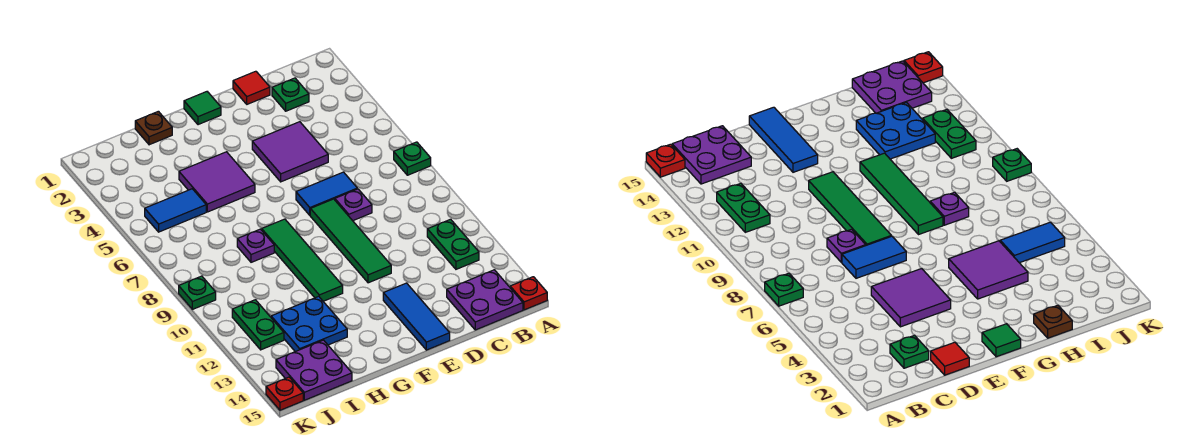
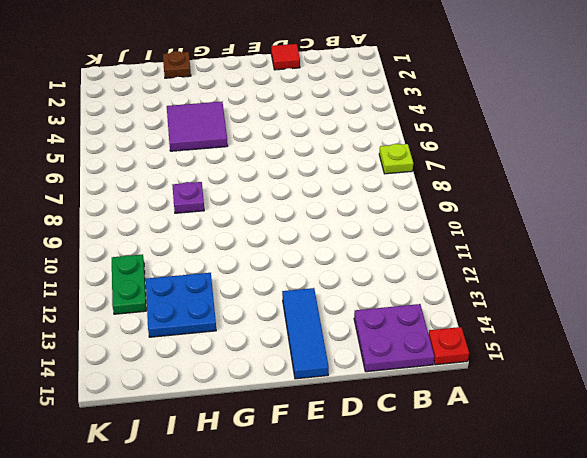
lime plate A7 level 1 -> green plate A7 level 1
none -> green plate B11:B12 level 1
none -> green plate C2 level 1
none -> purple tile D4:E5 level 1

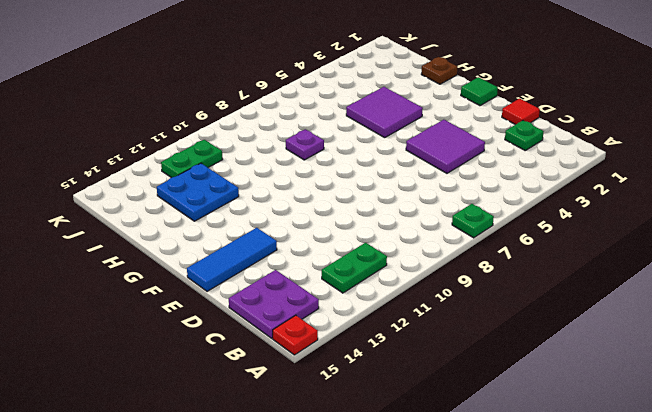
none -> blue tile D7:E7 level 1
none -> purple plate D8 level 1
none -> green tile E8:E11 level 1

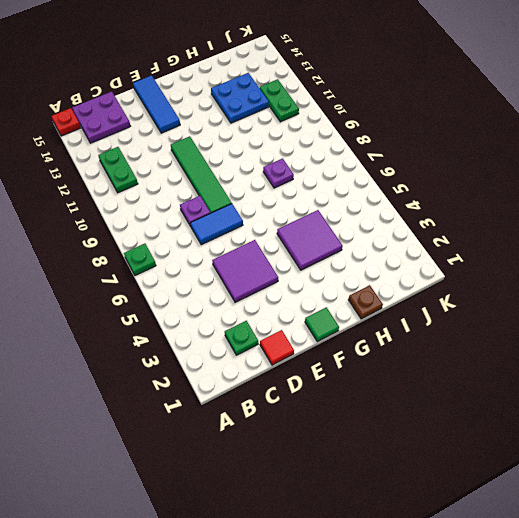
none -> green tile G8:G11 level 1
none -> blue tile I5:J5 level 1
none -> purple plate I14:J15 level 1

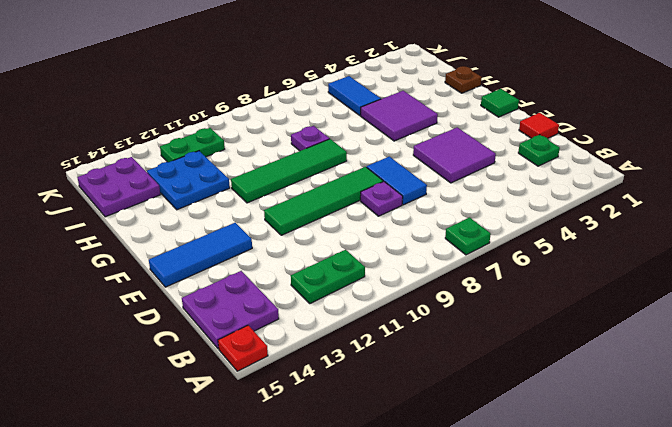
none -> green plate K9 level 1
none -> red plate K15 level 1

